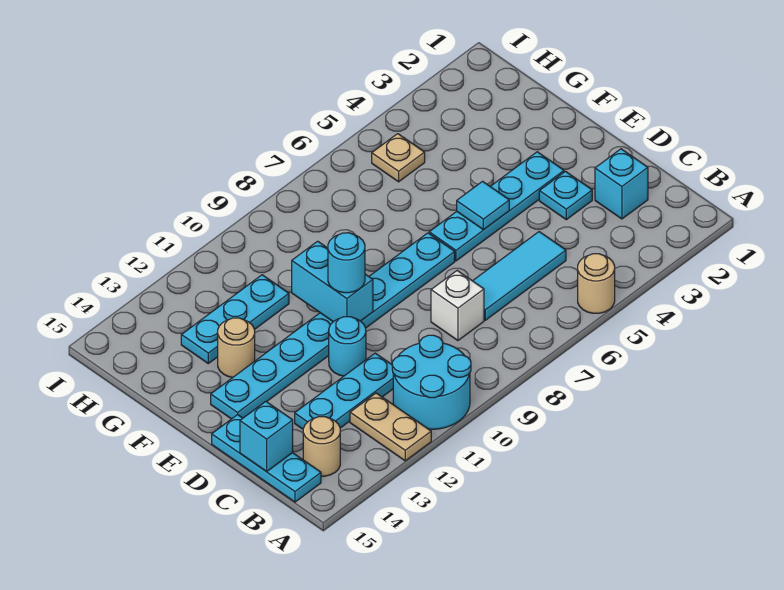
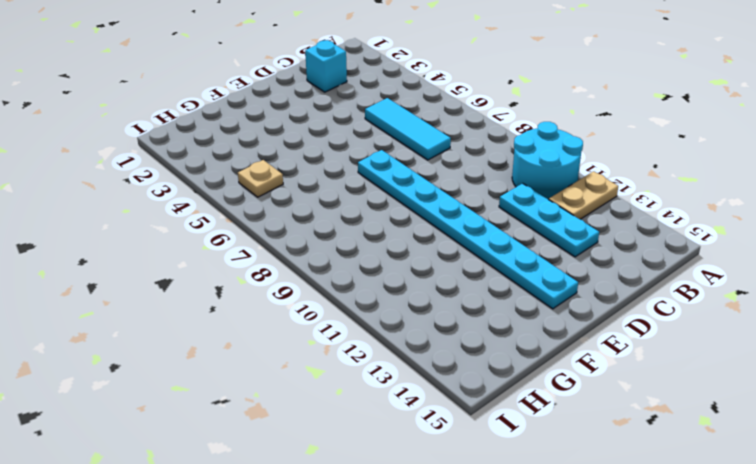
none -> tan round brick A5 level 1
none -> tan round brick B14 level 1
none -> cyan plate B15:D15 level 1

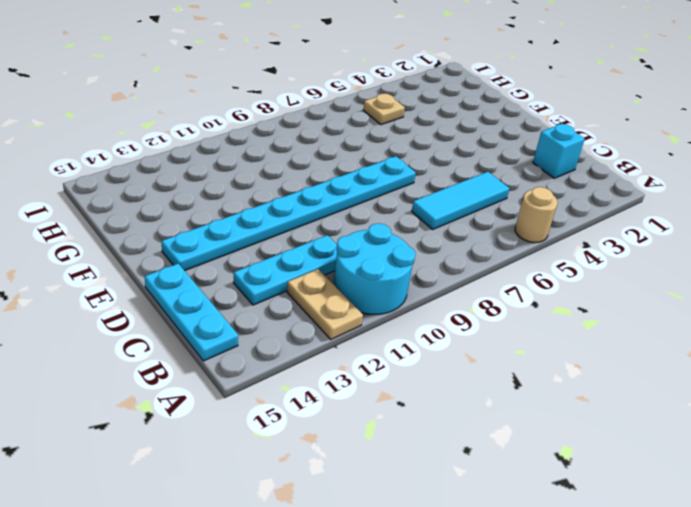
none -> tan round brick B14 level 1
none -> white brick C8 level 1
none -> cyan plate D3 level 1

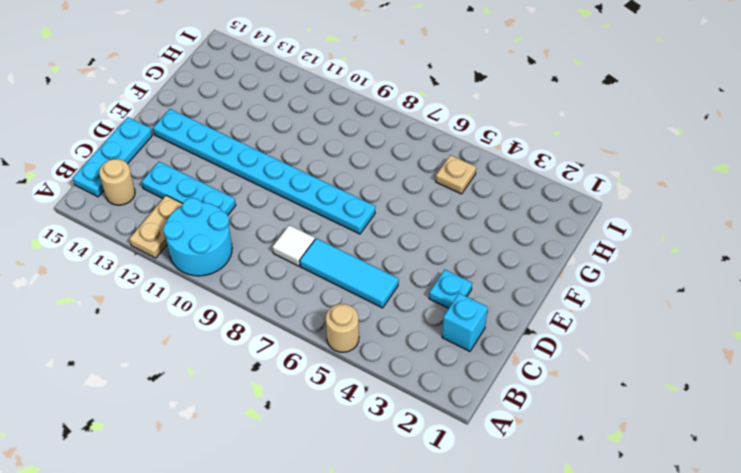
white tile C8 level 1 -> white brick C8 level 1
none -> cyan round brick D11 level 1
none -> cyan plate E3:E6 level 1
none -> tan round brick F13 level 1

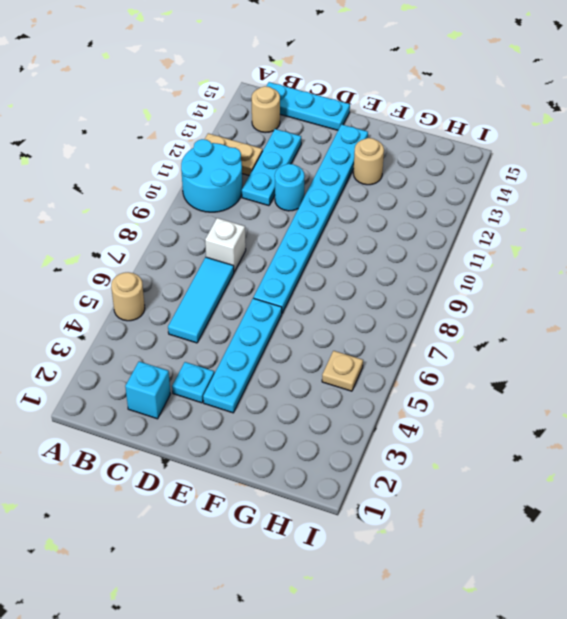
none -> cyan plate G11:G13 level 1
none -> cyan brick C15 level 2
none -> cyan tile E5 level 2

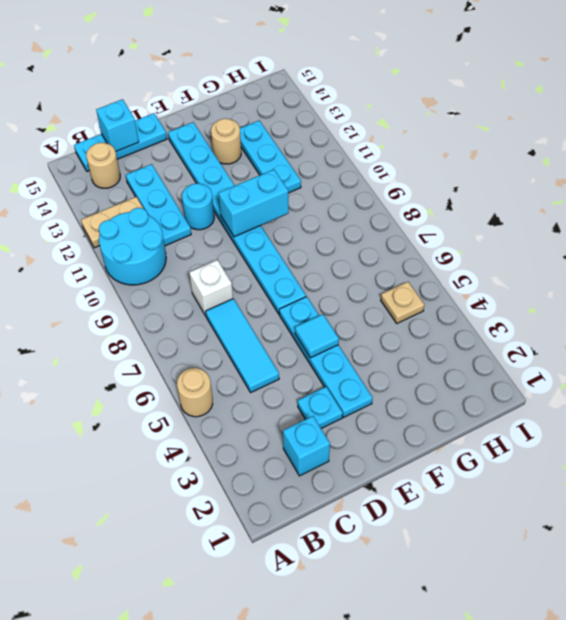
none -> cyan round brick E10 level 3

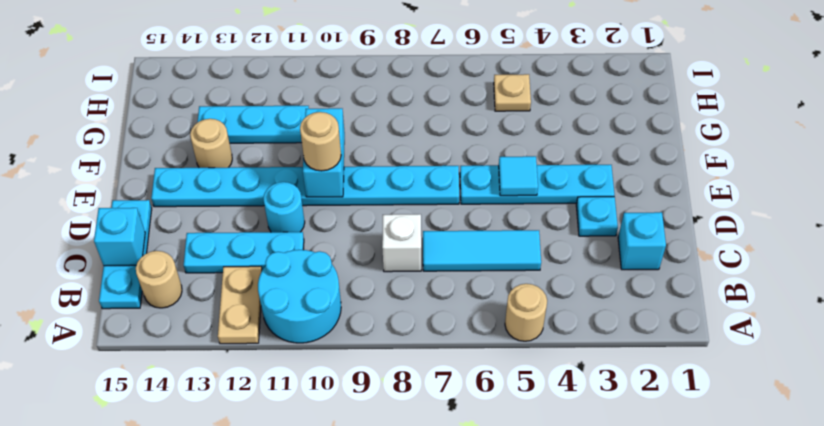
tan round brick E10 level 3 -> cyan round brick E10 level 3

